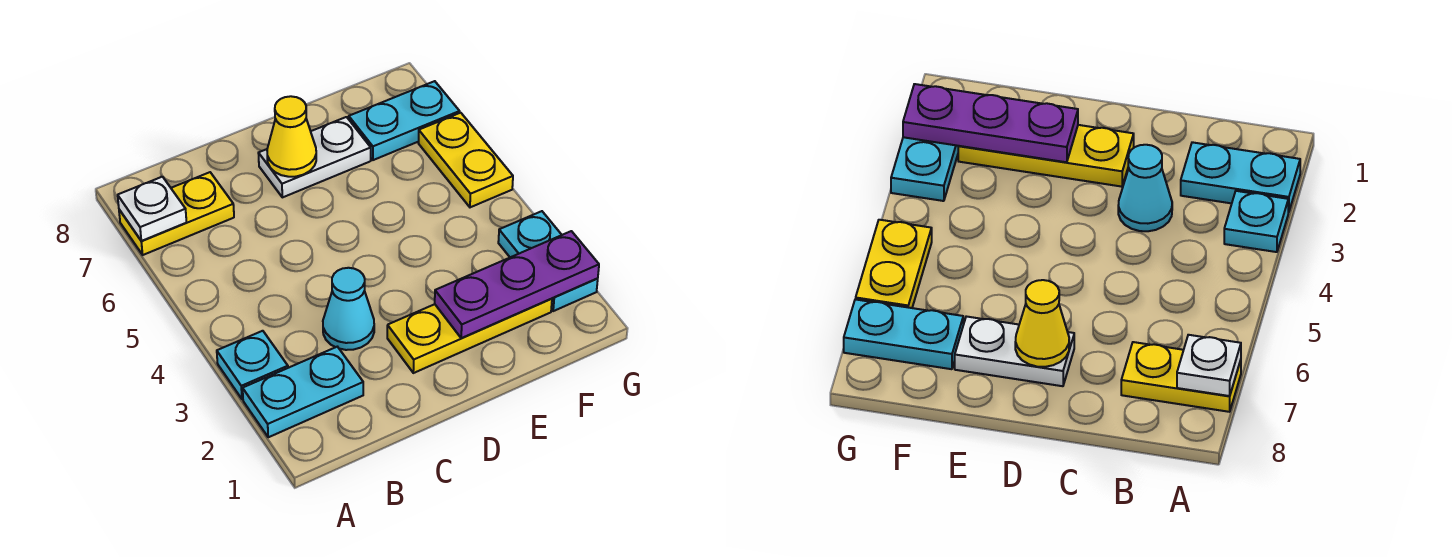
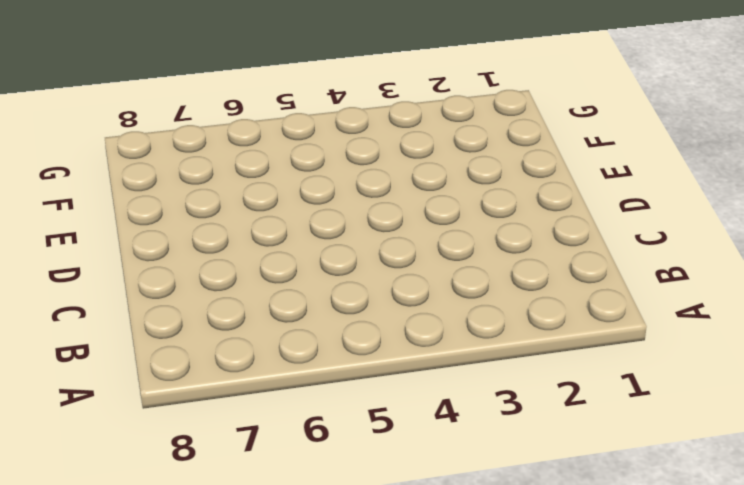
none -> cyan plate A2:B2 level 1
none -> cyan plate A3 level 1
none -> yellow plate A7:B7 level 1

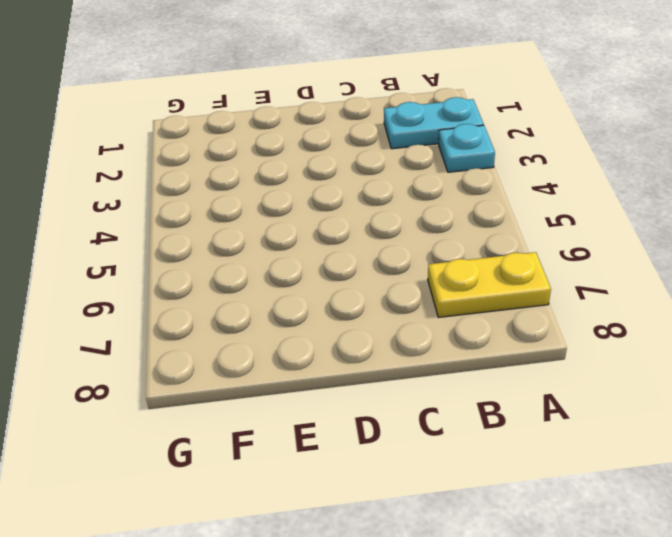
none -> cyan cone C3 level 1
none -> yellow plate D2:F2 level 1
none -> white plate D7:E7 level 1

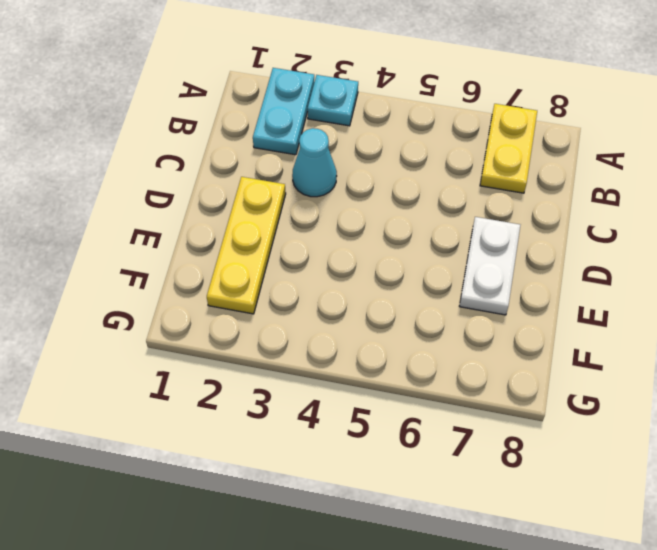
none -> cyan plate F7:G7 level 1
none -> cyan plate G2:G3 level 1
none -> yellow plate G5:G6 level 1

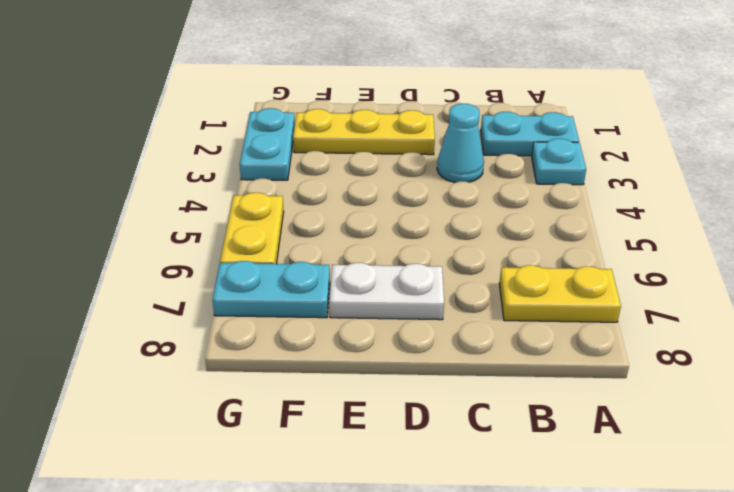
none -> white plate A7 level 2
none -> yellow cone D7 level 2
none -> purple plate E2:G2 level 2

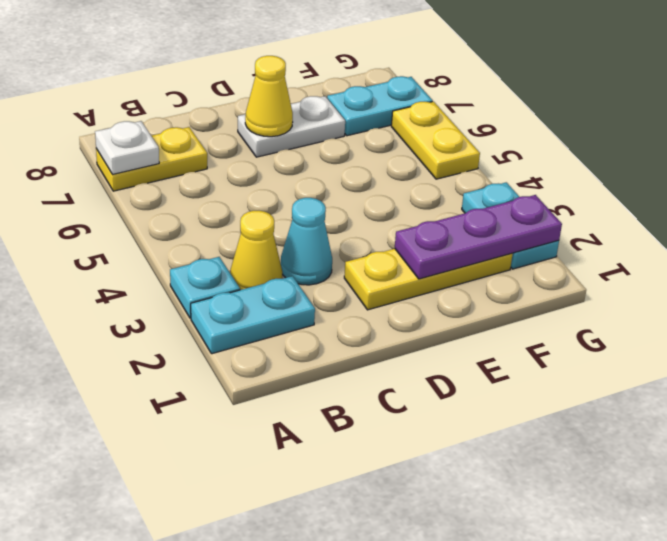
yellow cone B3 level 1 -> none

